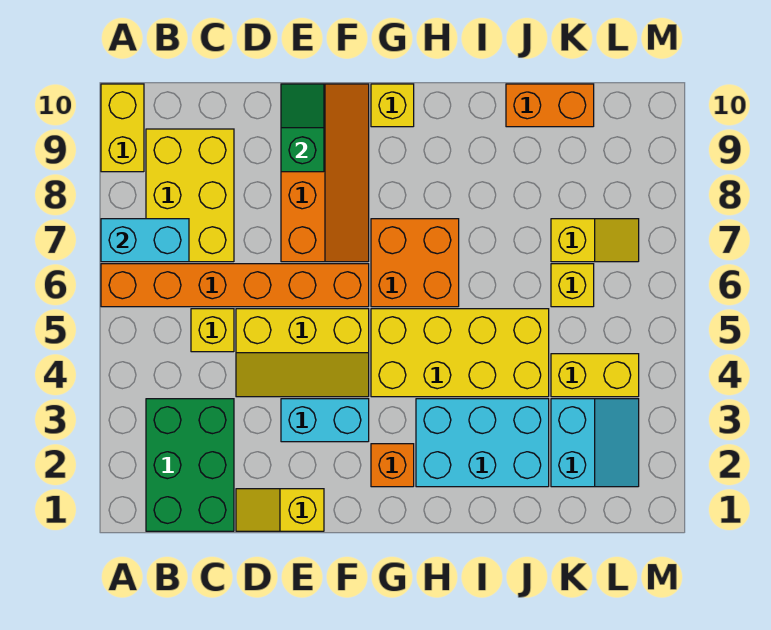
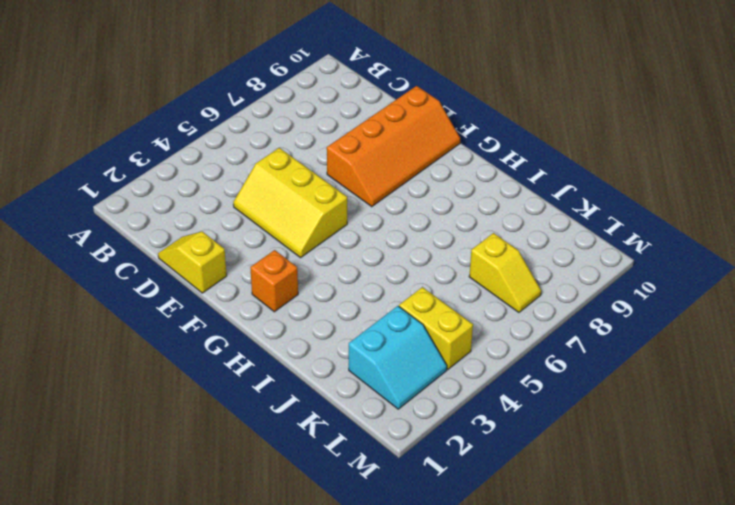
none -> orange brick A6:F6 level 1
none -> yellow brick A9:A10 level 1
none -> green brick B1:C3 level 1

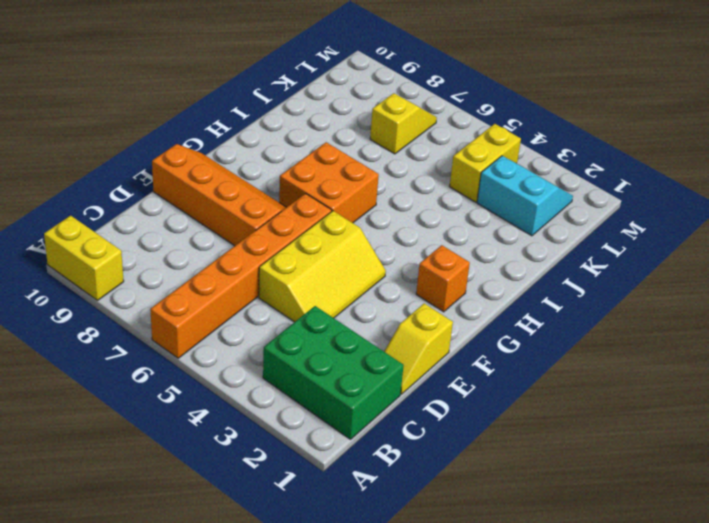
none -> yellow brick B7:C9 level 1
none -> yellow brick C5 level 1
none -> cyan brick E3:F3 level 1

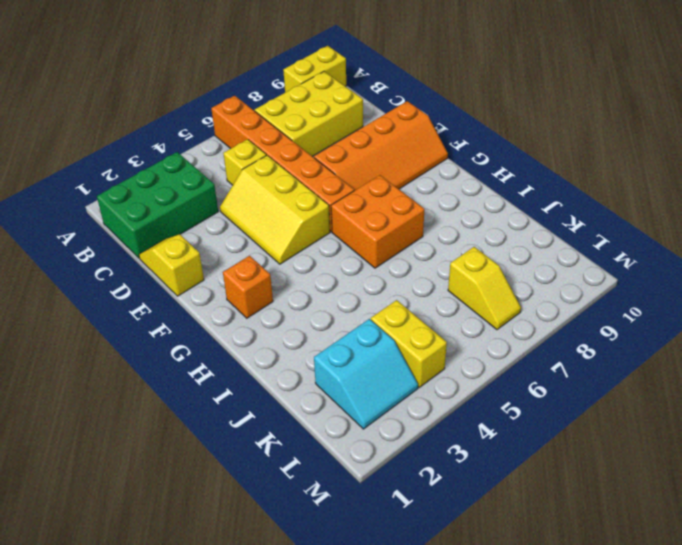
none -> cyan brick E3:F3 level 1
none -> yellow brick G4:J5 level 1
none -> yellow brick G10 level 1

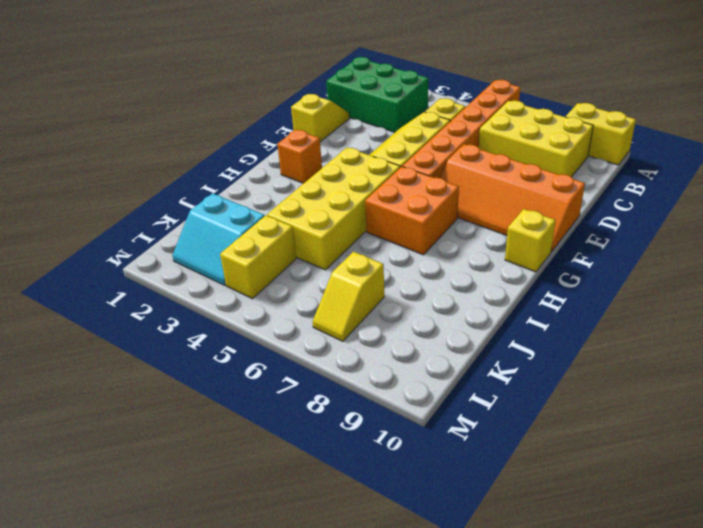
none -> cyan brick E3:F3 level 1
none -> cyan brick H2:J3 level 1
none -> orange brick J10:K10 level 1

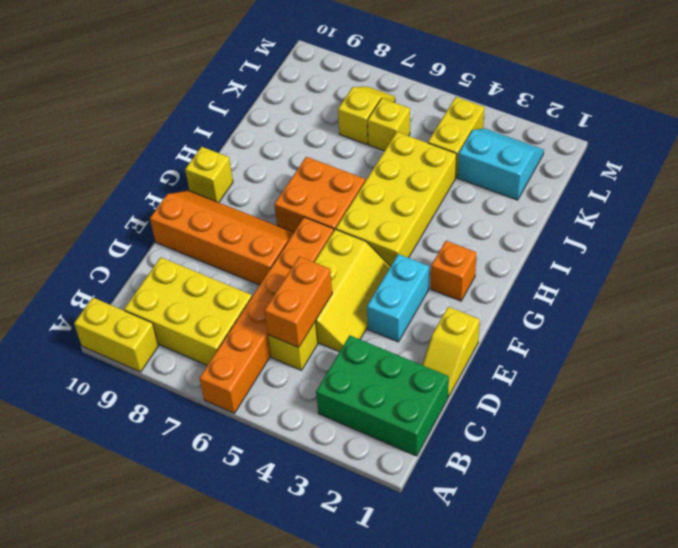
orange brick C5:D5 level 2 -> orange brick J10:K10 level 1
none -> cyan brick H2:J3 level 1
none -> cyan brick A7:B7 level 2
none -> green slope E9:E10 level 2 top 9

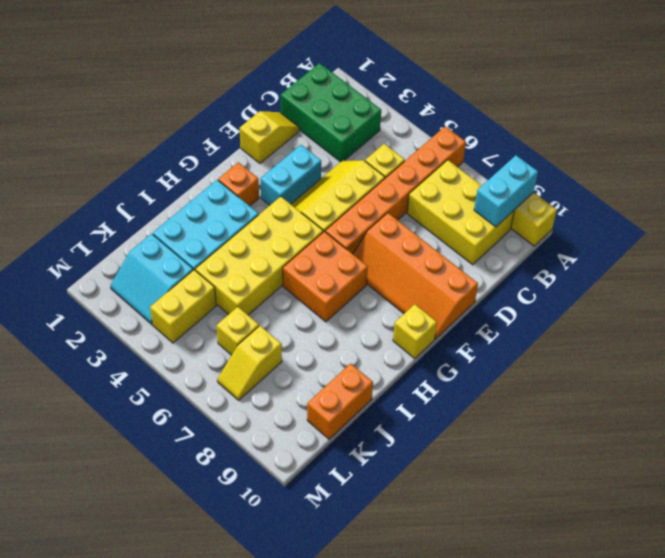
cyan brick A9:B9 level 2 -> cyan brick A7:B7 level 2
none -> green slope E9:E10 level 2 top 9

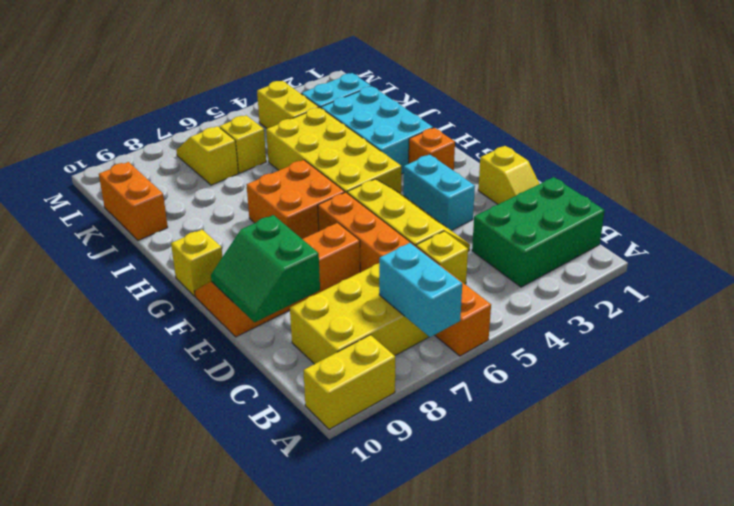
green slope D9:E10 level 2 top 9 -> green slope E9:E10 level 2 top 9

